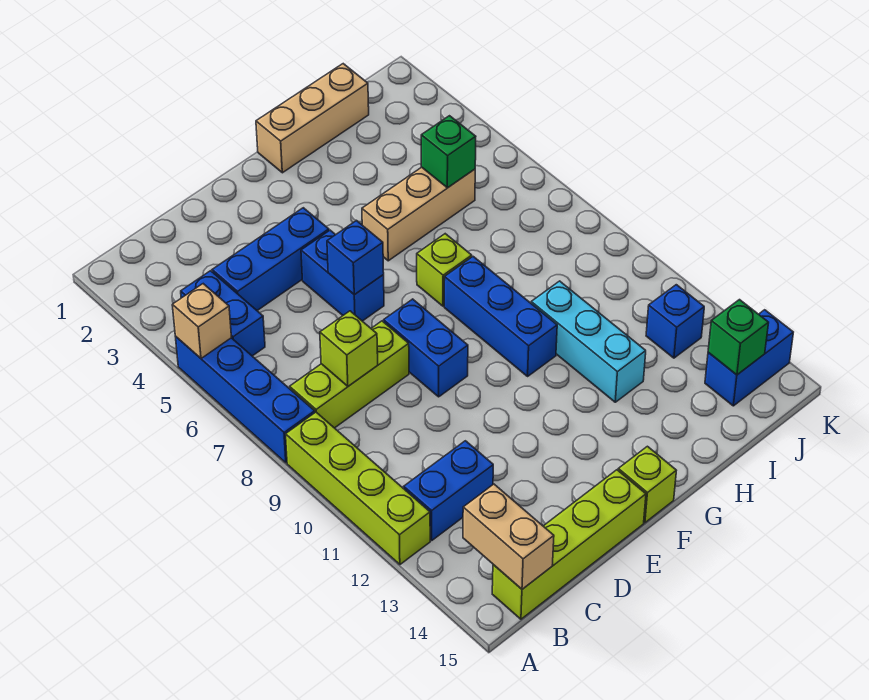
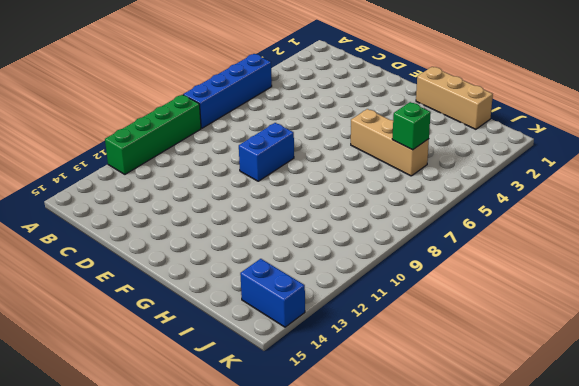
green brick A9:A12 level 1 -> lime brick A9:A12 level 1
none -> blue brick B4:B5 level 1
none -> lime brick B8:D8 level 1
none -> blue brick B12:C12 level 1

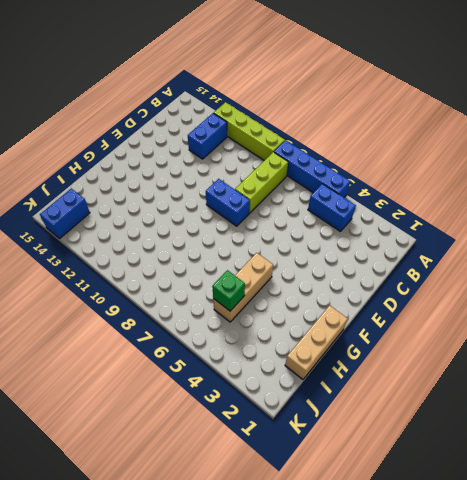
none -> lime brick B15:E15 level 1
none -> blue brick C4:E4 level 1
none -> blue brick E5:E6 level 1

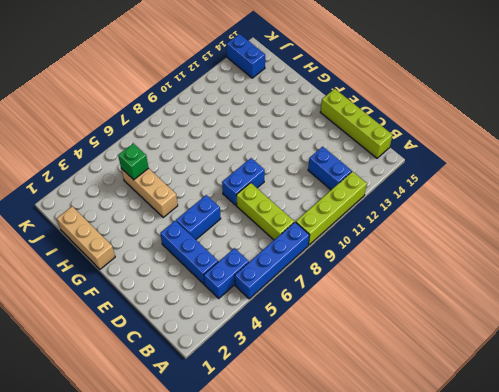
none -> lime brick F15 level 1
none -> lime brick G7 level 1
none -> blue brick G8:G10 level 1

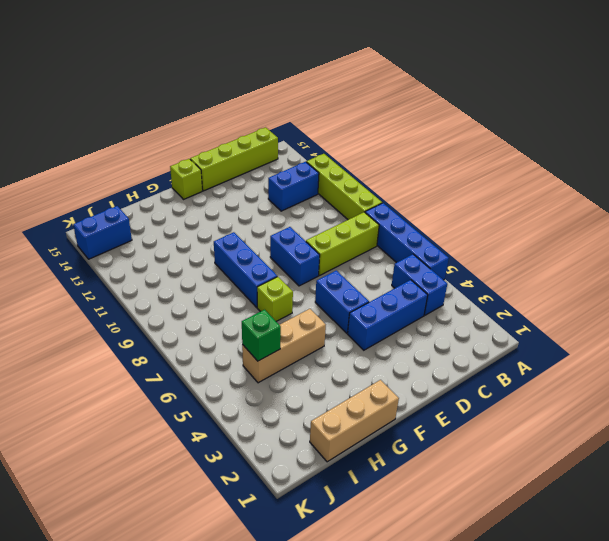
none -> cyan brick H10:H12 level 1
none -> blue brick J12 level 1
none -> tan brick A5 level 2

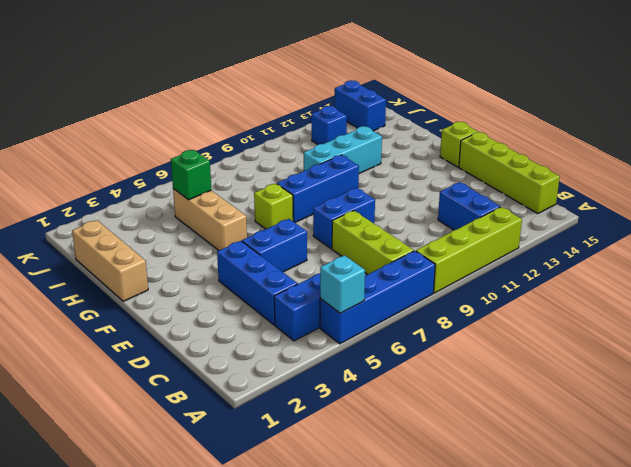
cyan brick A5 level 2 -> tan brick A5 level 2
none -> tan brick B14:B15 level 2
none -> lime brick C8 level 2
none -> blue brick E6 level 2

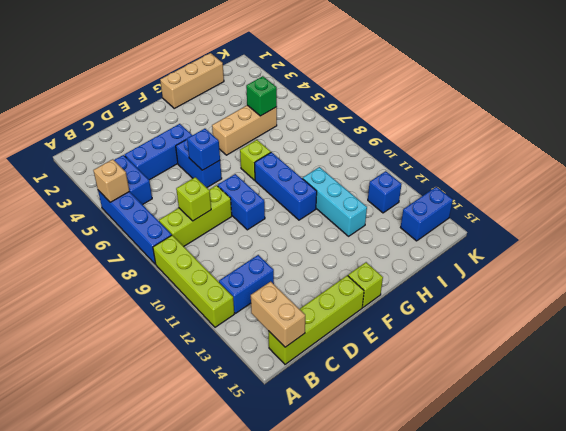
none -> green brick J14 level 2

